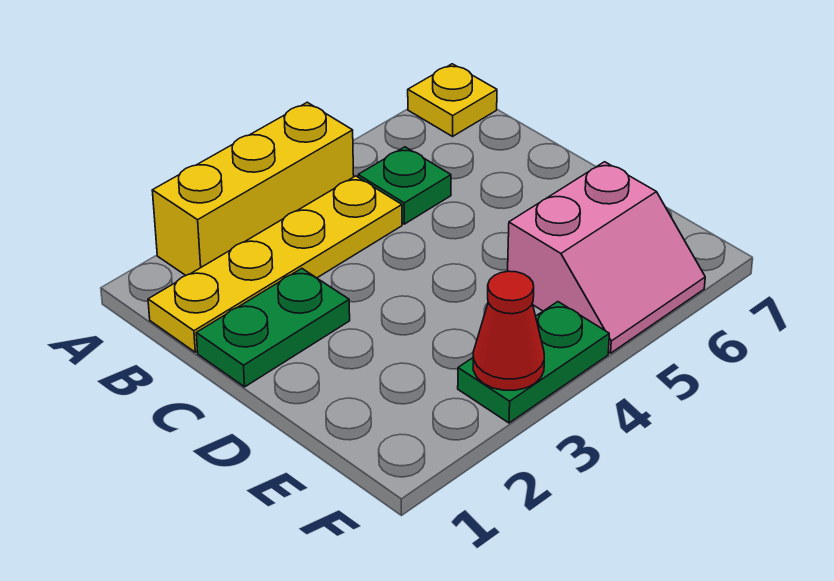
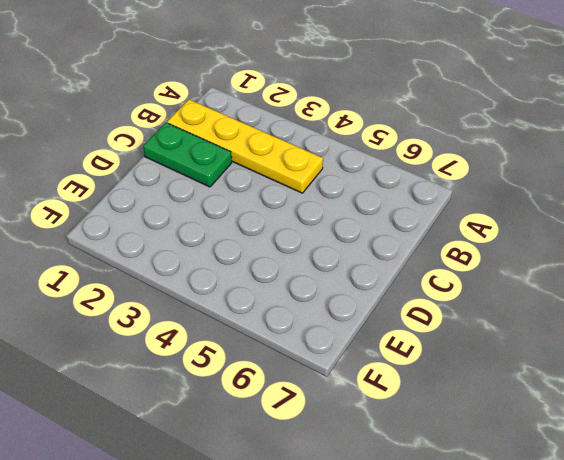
none -> yellow brick A2:A4 level 1
none -> yellow plate A7 level 1

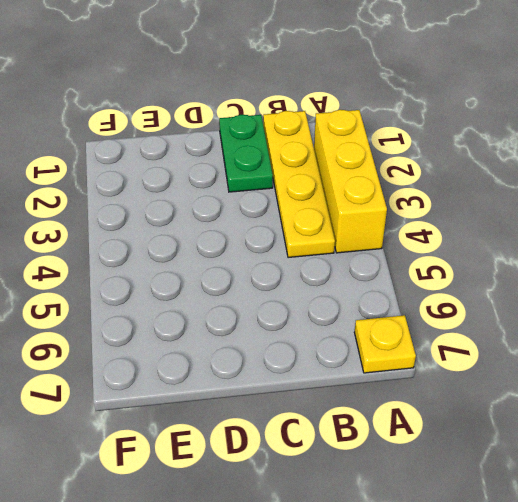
none -> green plate B5 level 1
none -> pink slope E5:F6 level 1 top E

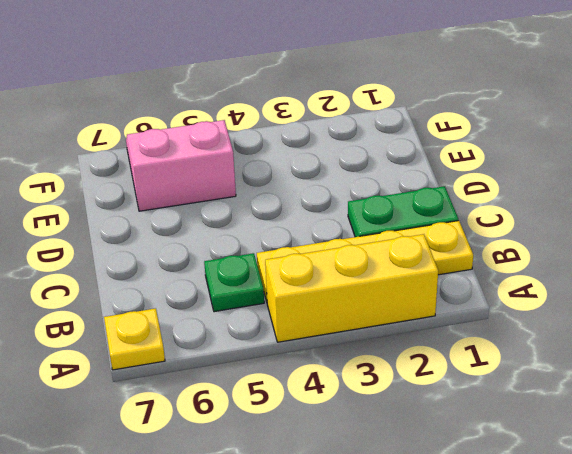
none -> green plate F3:F4 level 1
none -> red cone F3 level 2

